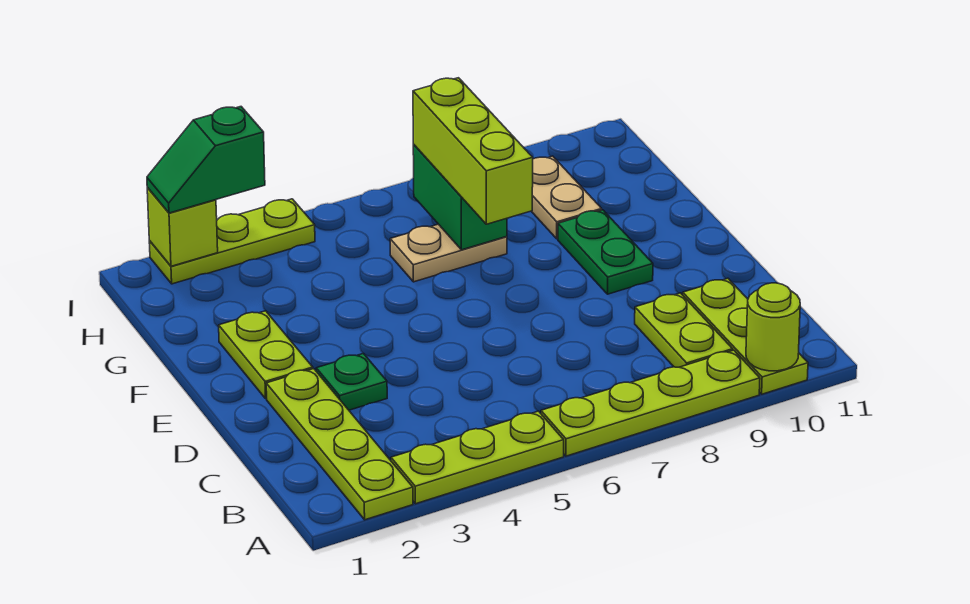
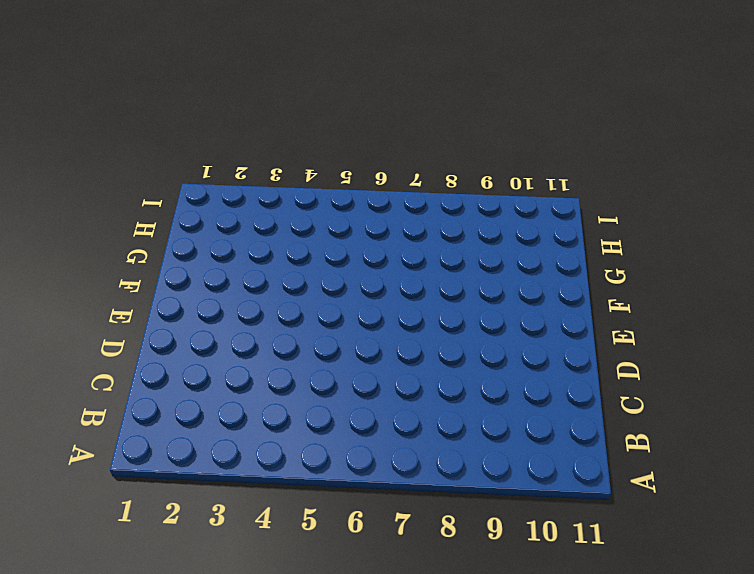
none -> lime plate A2:D2 level 1
none -> lime plate A3:A5 level 1
none -> lime plate A6:A9 level 1

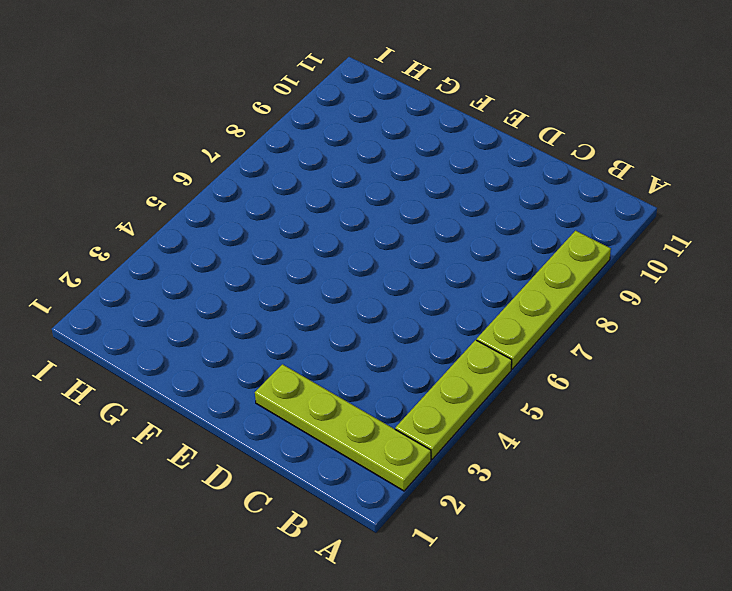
none -> lime plate A10:C10 level 1
none -> lime plate B9:C9 level 1
none -> green plate D3 level 1

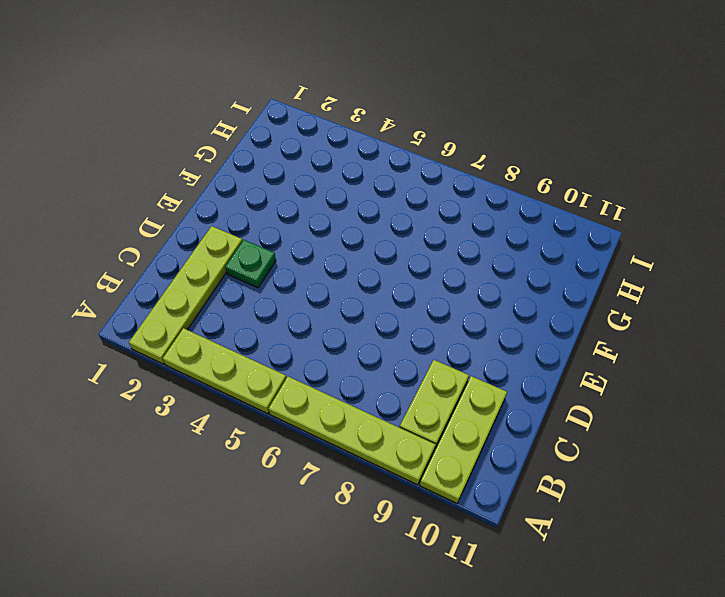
none -> lime plate E2:F2 level 1
none -> green plate E9:F9 level 1
none -> tan plate G6:G7 level 1

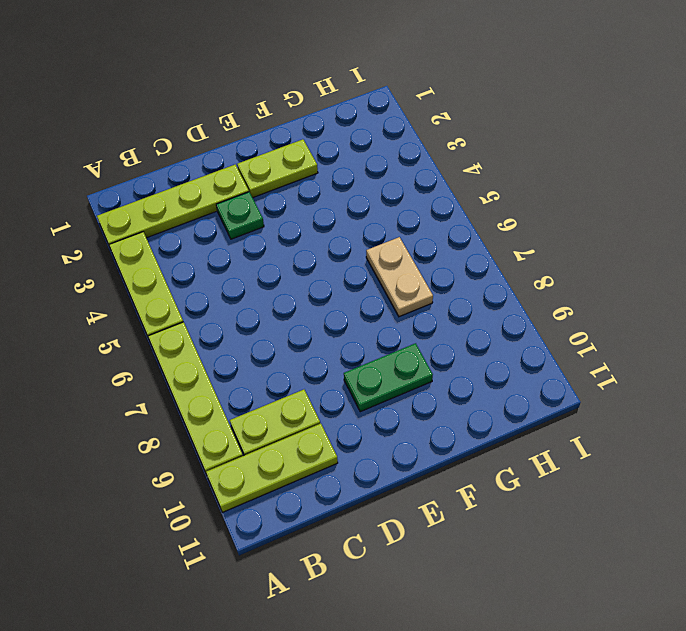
none -> tan plate G9:H9 level 1
none -> lime plate I2:I4 level 1
none -> lime round brick A10 level 2

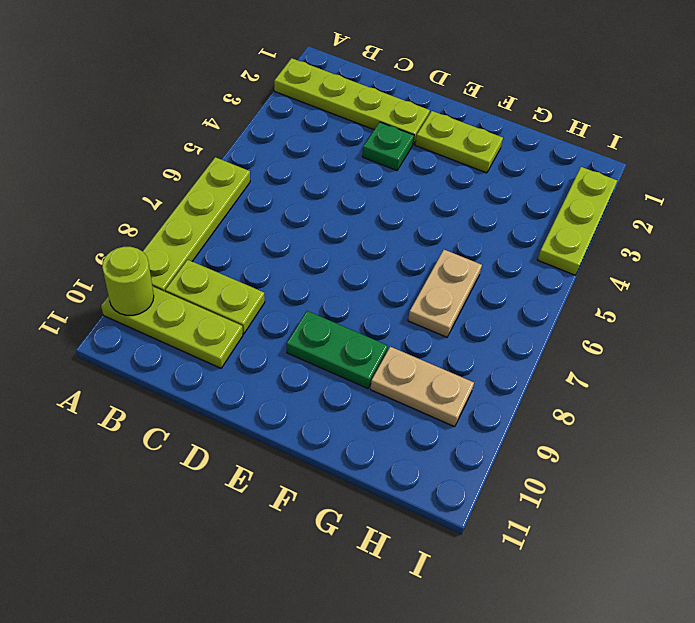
none -> lime plate A3:A5 level 1
none -> green brick G7:H7 level 2
none -> lime brick I2 level 2

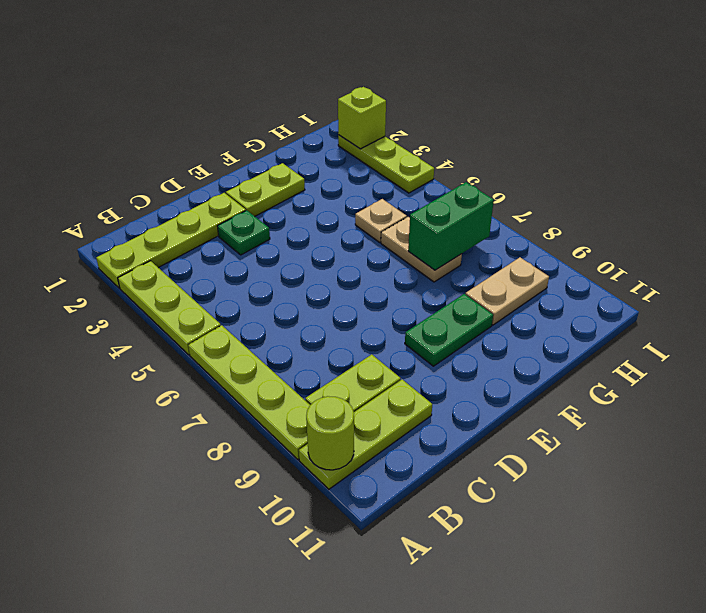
tan plate G5 level 1 -> none
none -> lime brick F7:H7 level 3
none -> green slope I2:I3 level 3 top 3

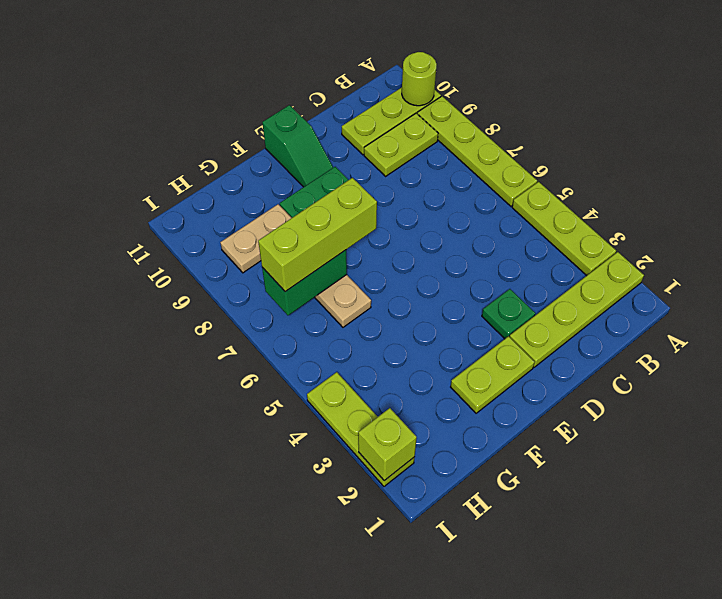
green slope E10:E11 level 1 top 11 -> green slope I2:I3 level 3 top 3

